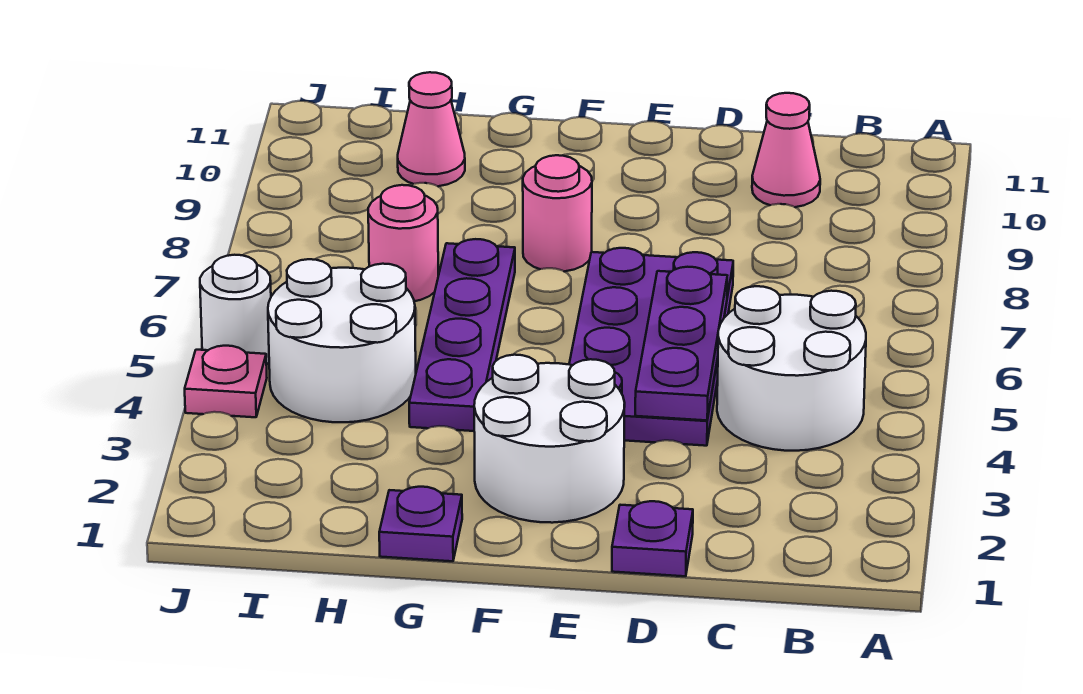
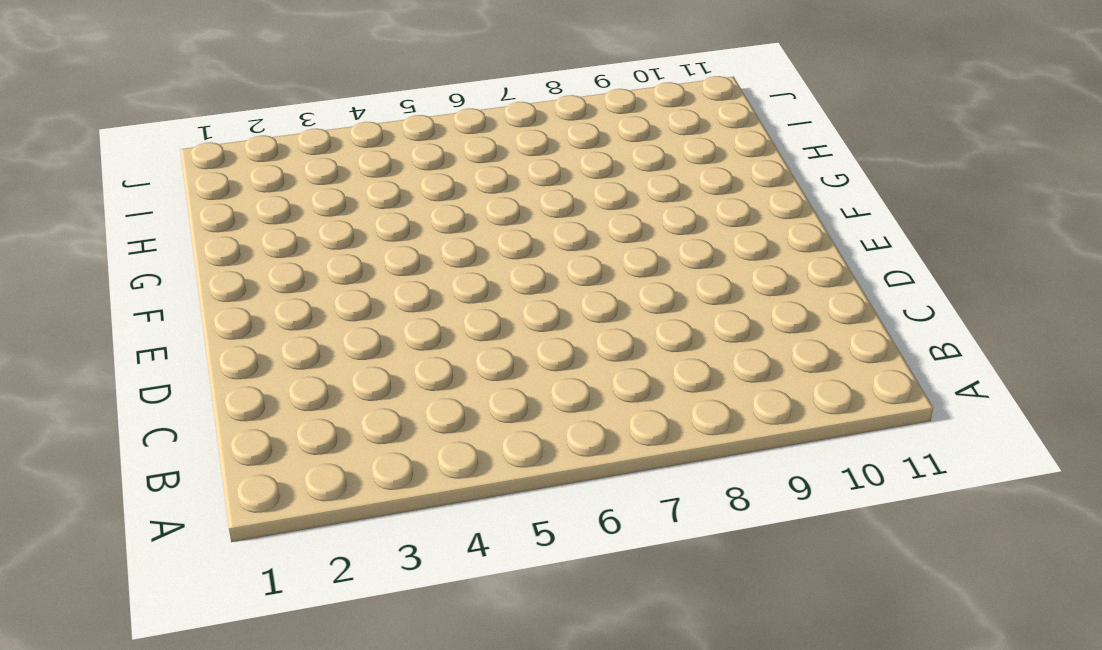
none -> white round brick B4:C5 level 1
none -> pink cone C10 level 1
none -> purple plate D1 level 1

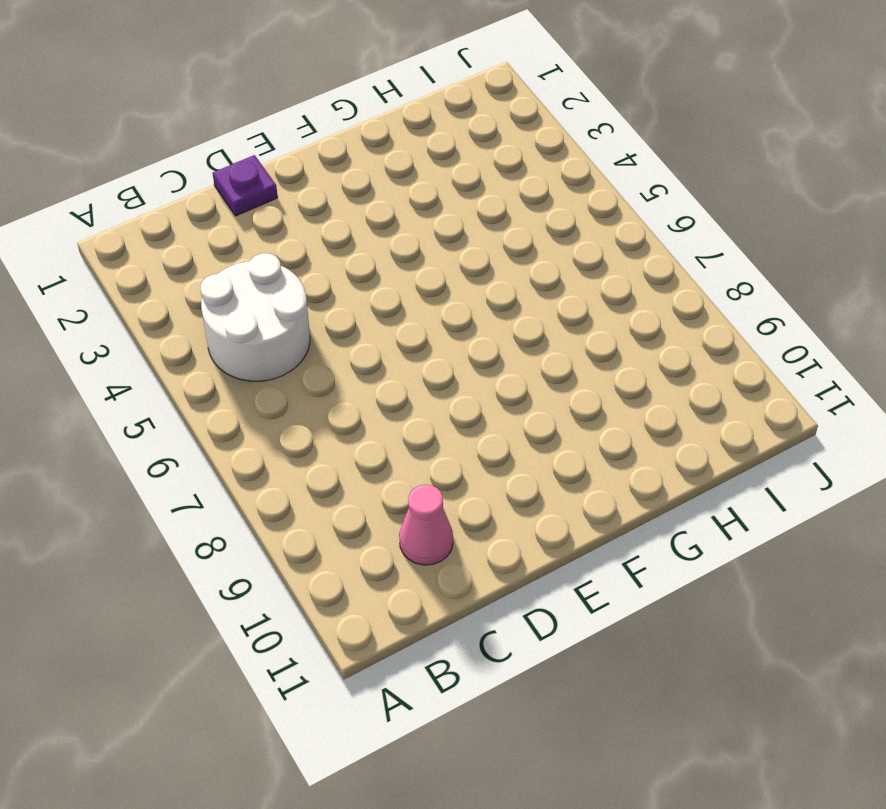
none -> purple plate D4:E7 level 1
none -> white round brick E2:F3 level 1
none -> pink round brick F8 level 1

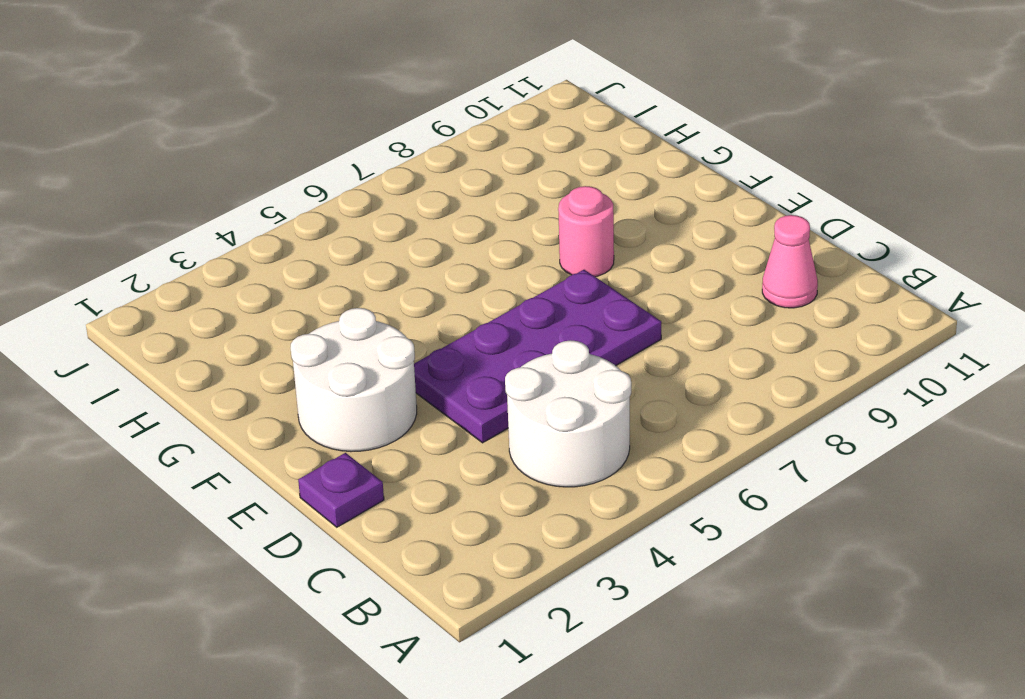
none -> purple plate G1 level 1
none -> purple plate G4:G7 level 1
none -> white round brick H4:I5 level 1

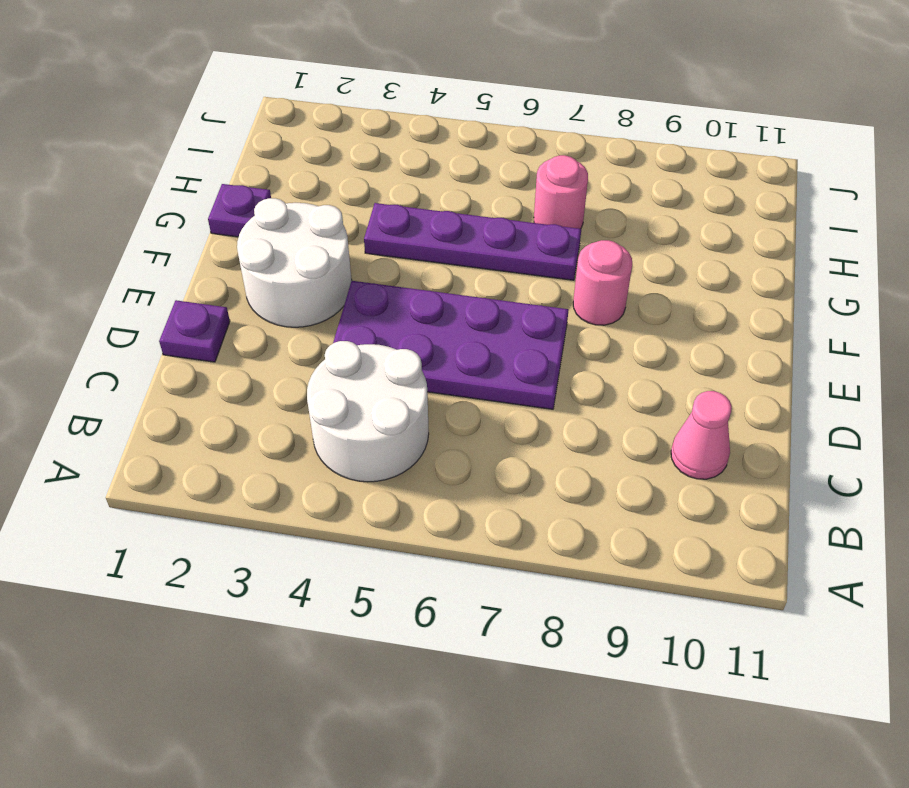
none -> white round brick H4:I5 level 1
none -> pink cone H10 level 1
none -> pink plate J4 level 1

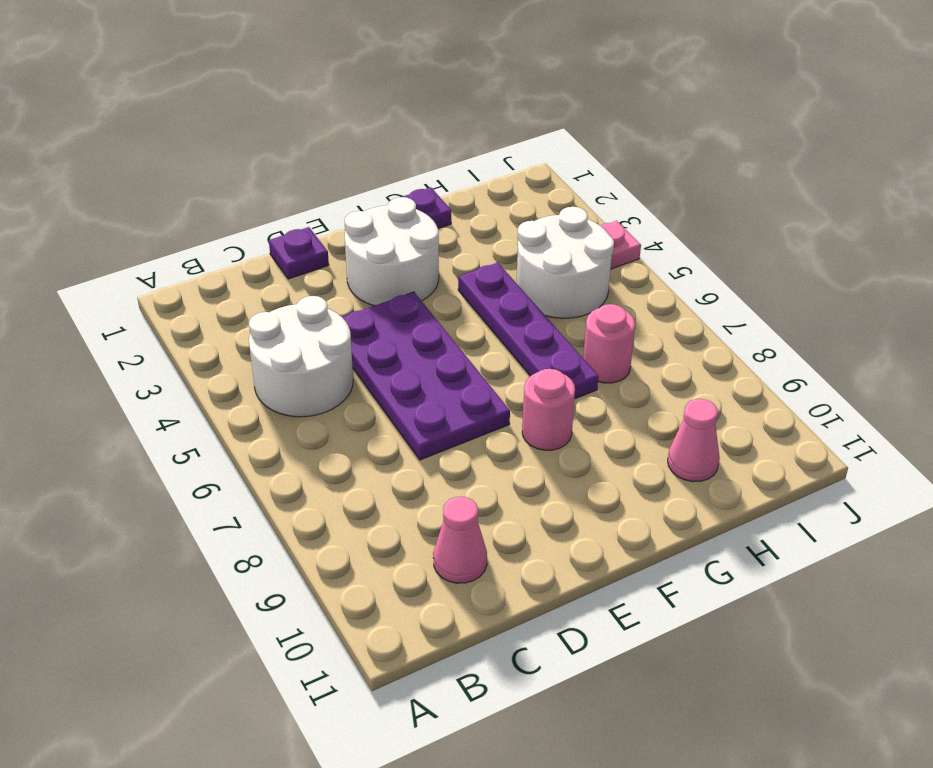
none -> white round brick J5 level 1
none -> purple plate D4:D6 level 2

